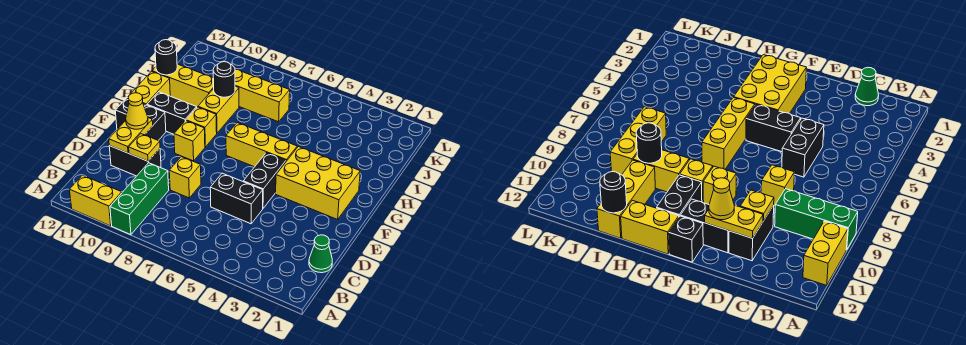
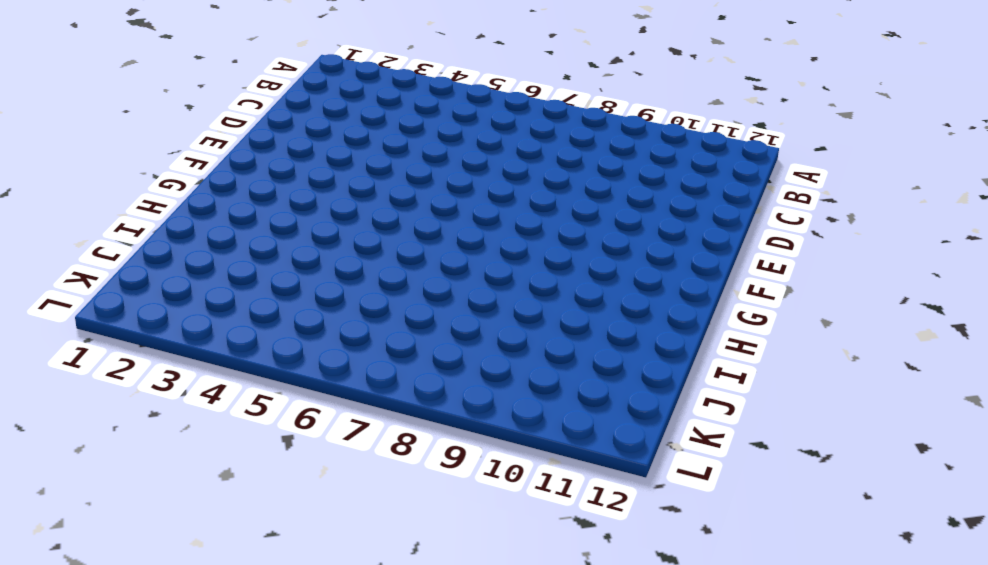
none -> green brick A9:C9 level 1
none -> yellow brick A10:A11 level 1
none -> green cone C1 level 1

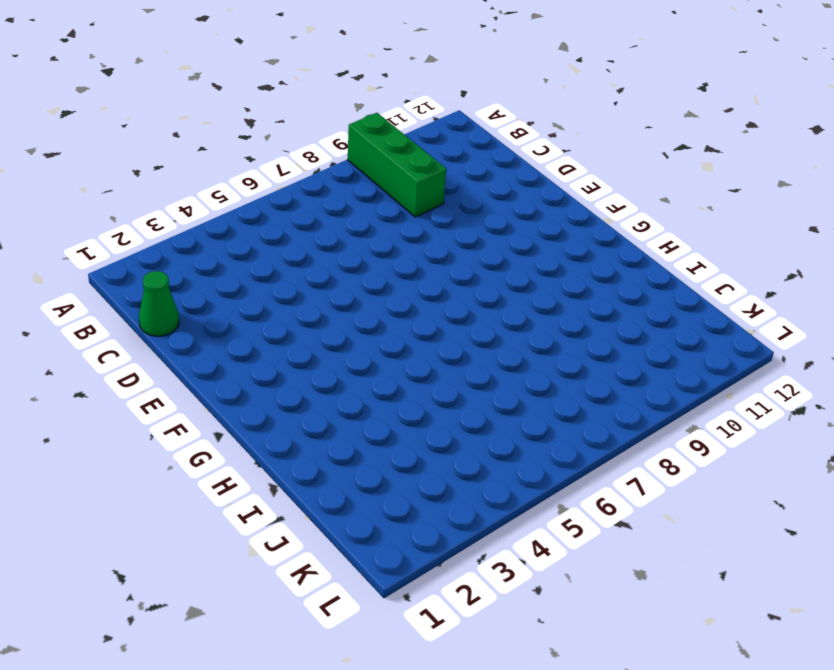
none -> yellow brick A10:A11 level 1
none -> black brick D5:D6 level 1
none -> yellow brick D8 level 1

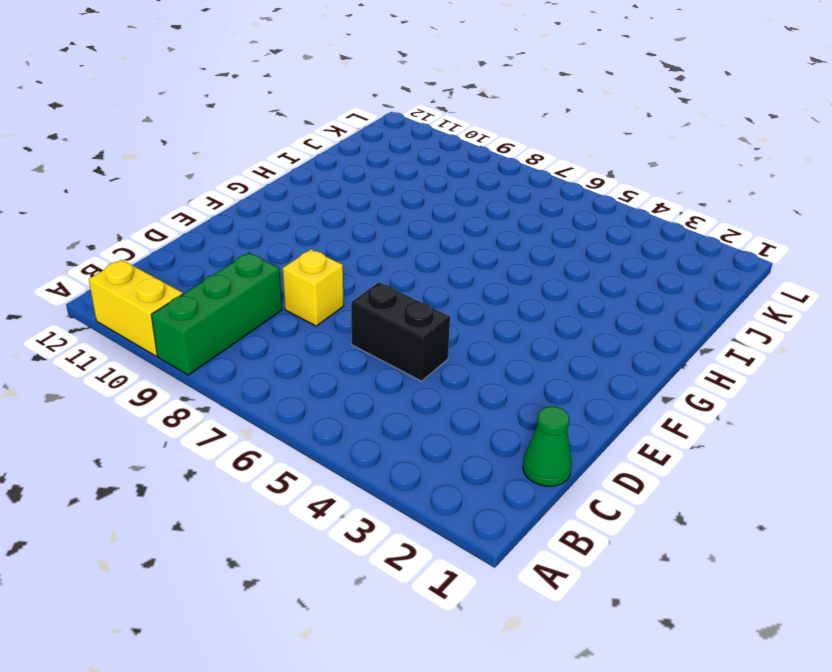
none -> black brick D10:D11 level 1
none -> black brick E5:F5 level 1
none -> black brick E11:F11 level 1

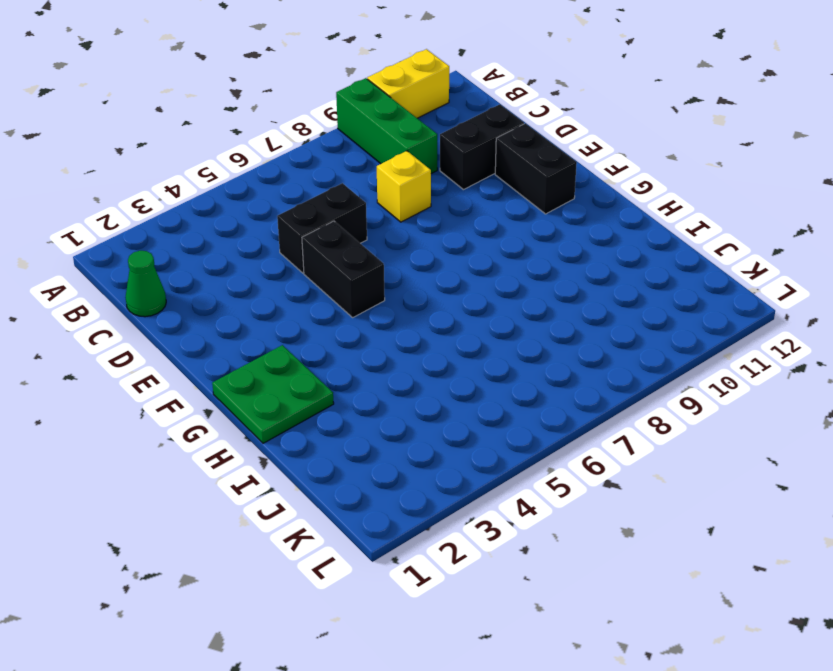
green plate G1:H2 level 1 -> yellow brick F2:G4 level 1
none -> yellow brick F9 level 1
none -> black brick F12 level 1
none -> yellow brick G5:G7 level 1

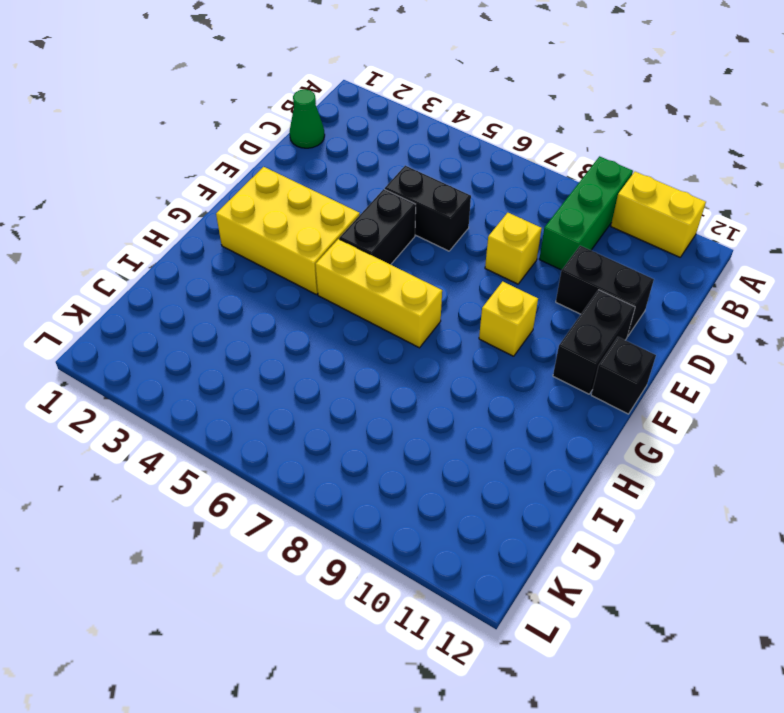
none -> yellow brick G9 level 1
none -> black brick G10:G11 level 1
none -> yellow brick G12:H12 level 1

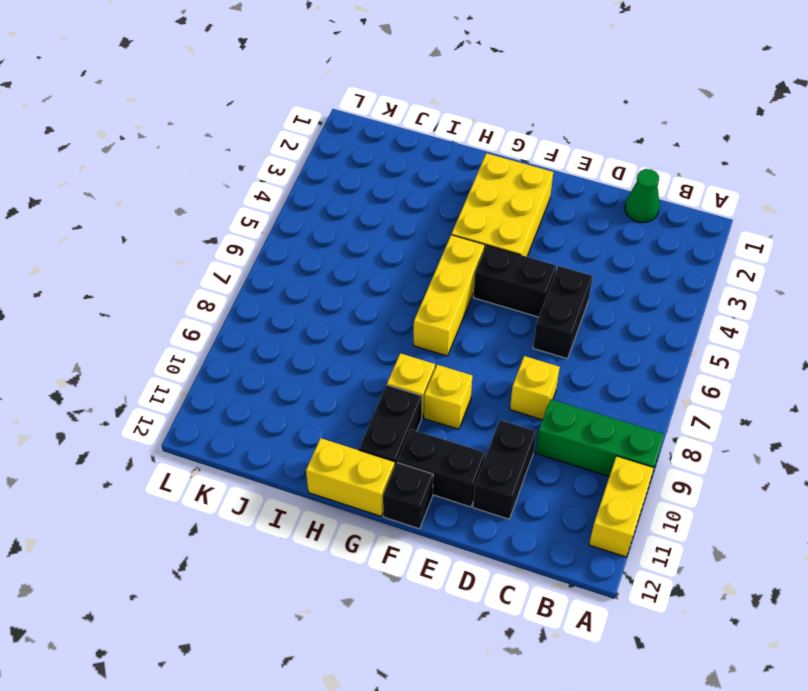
none -> yellow brick H9:I9 level 1
none -> yellow brick I10:I12 level 1
none -> yellow brick J7:J9 level 1

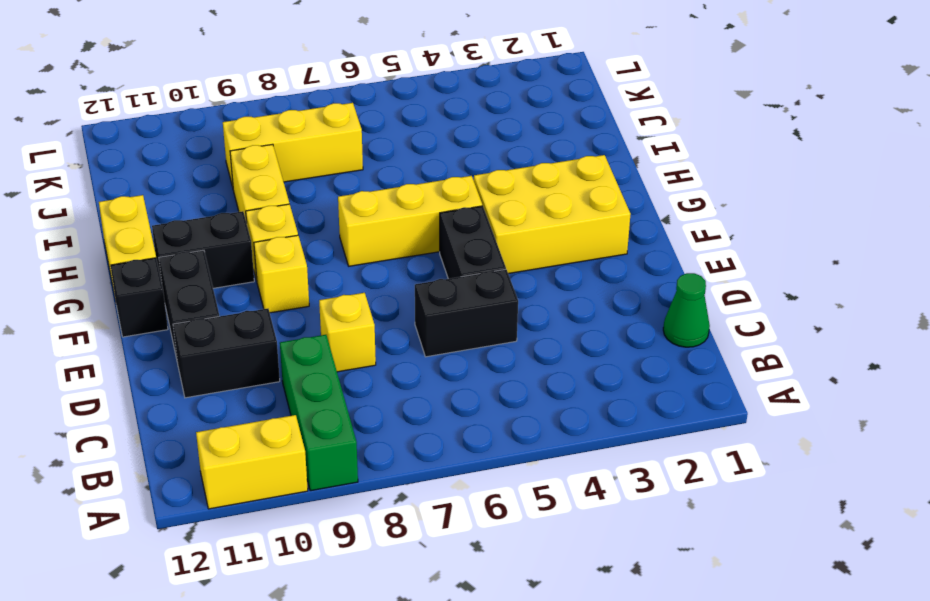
none -> yellow brick I10:I12 level 1
none -> yellow plate D10 level 2
none -> yellow plate D11:E11 level 2

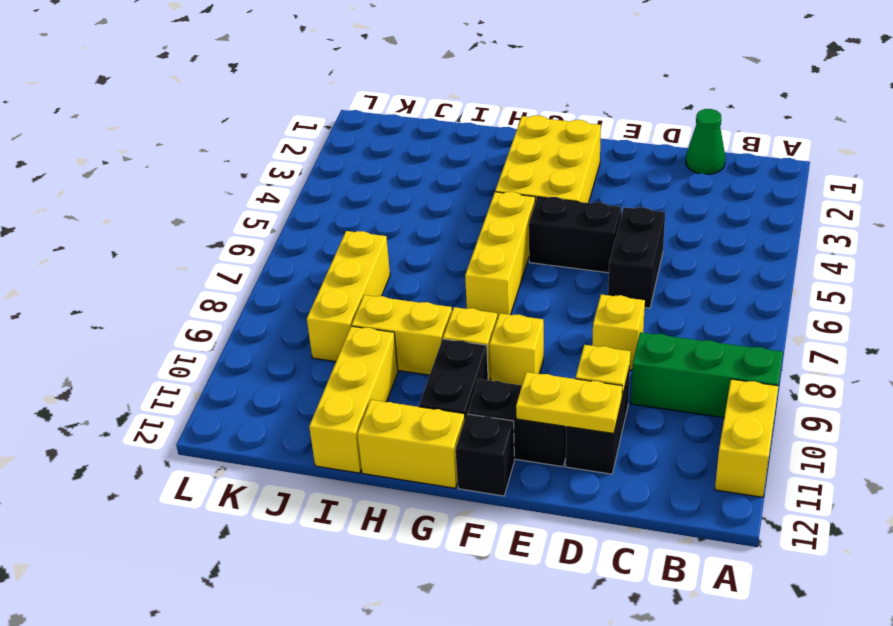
none -> black round brick I9 level 2
none -> black round brick I12 level 2
none -> yellow cone E11 level 3

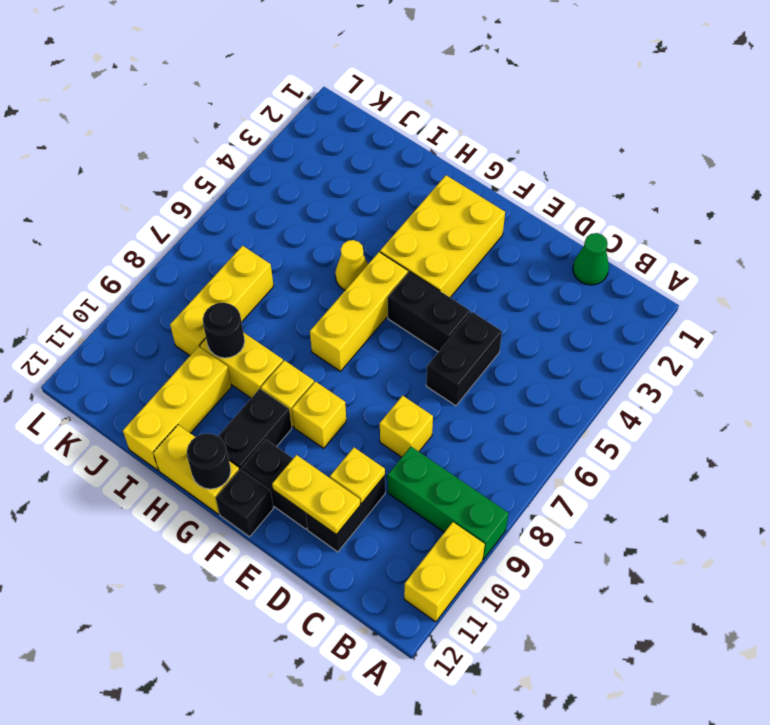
black round brick G12 level 2 -> black round brick I12 level 2
yellow cone H5 level 1 -> yellow cone E11 level 3

